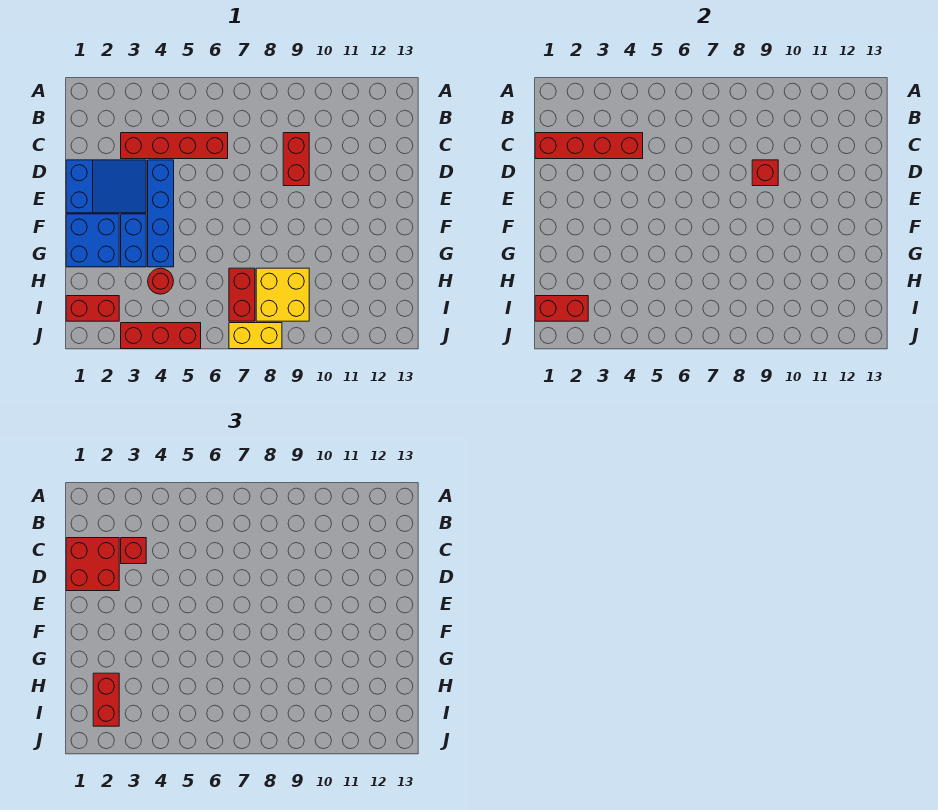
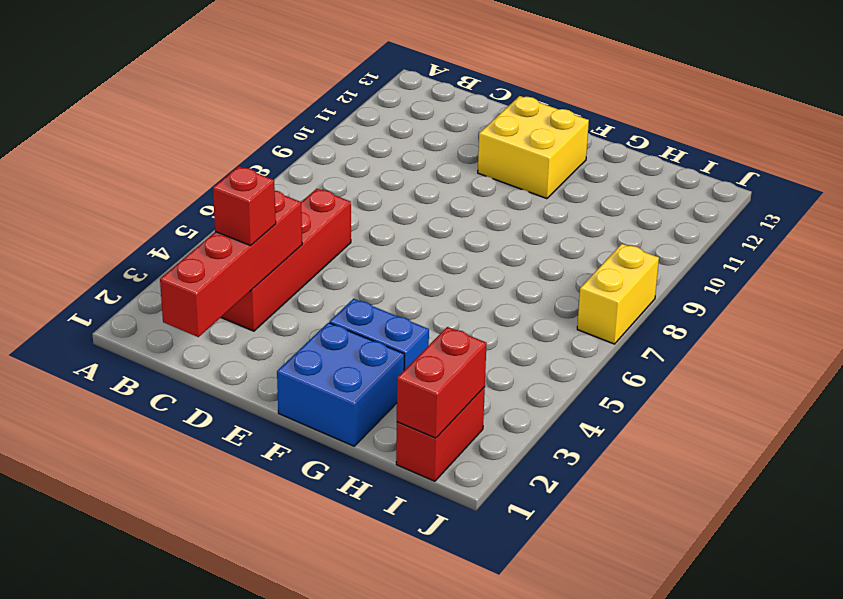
yellow brick E11:F12 level 1 -> yellow brick H8:I9 level 1
none -> red brick C9:D9 level 1
none -> blue slope D1:E3 level 1 top 1
none -> blue brick D4:G4 level 1

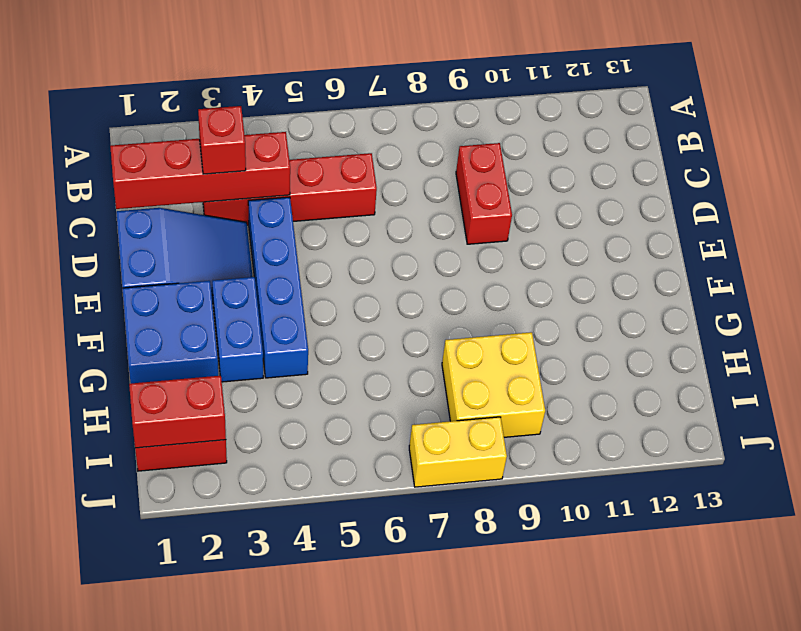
none -> red round brick H4 level 1
none -> red brick H7:I7 level 1
none -> red brick J3:J5 level 1

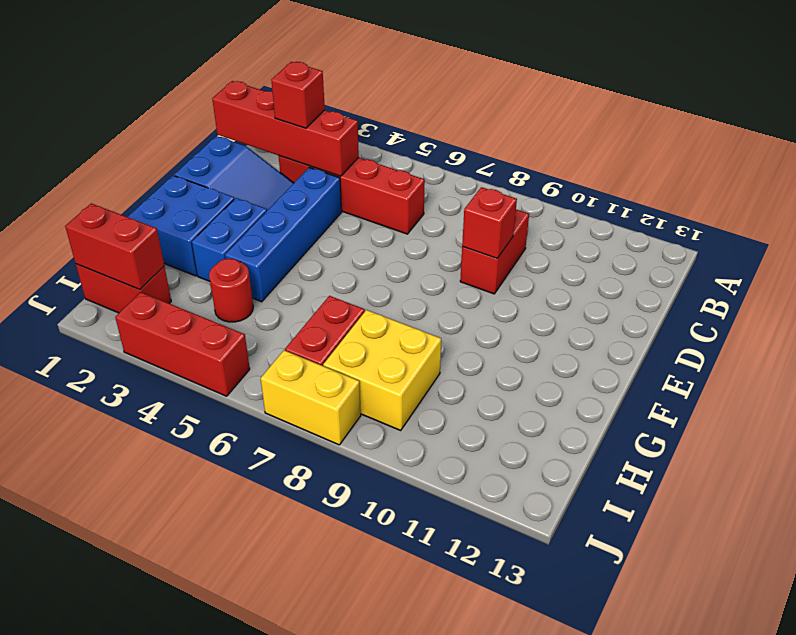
none -> red brick C1:D2 level 3
none -> red brick H2:I2 level 3

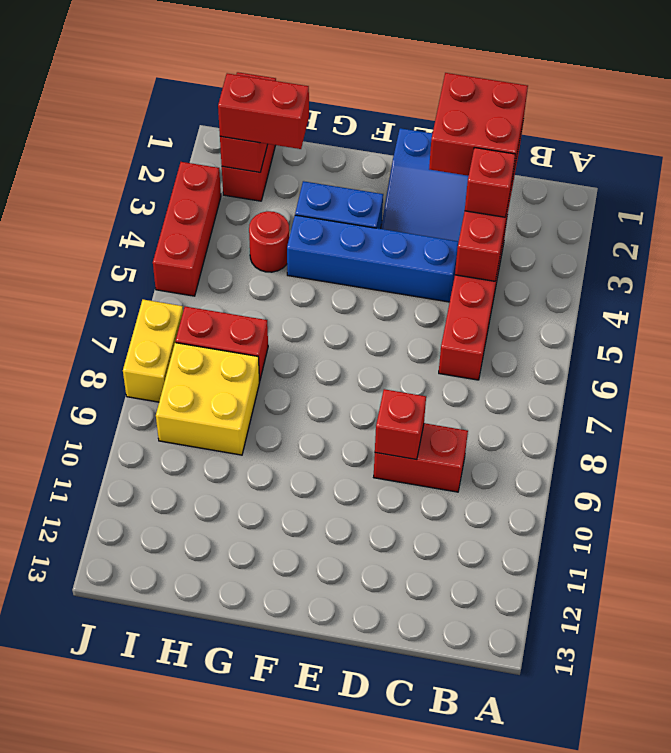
none -> blue brick F1:G2 level 1

